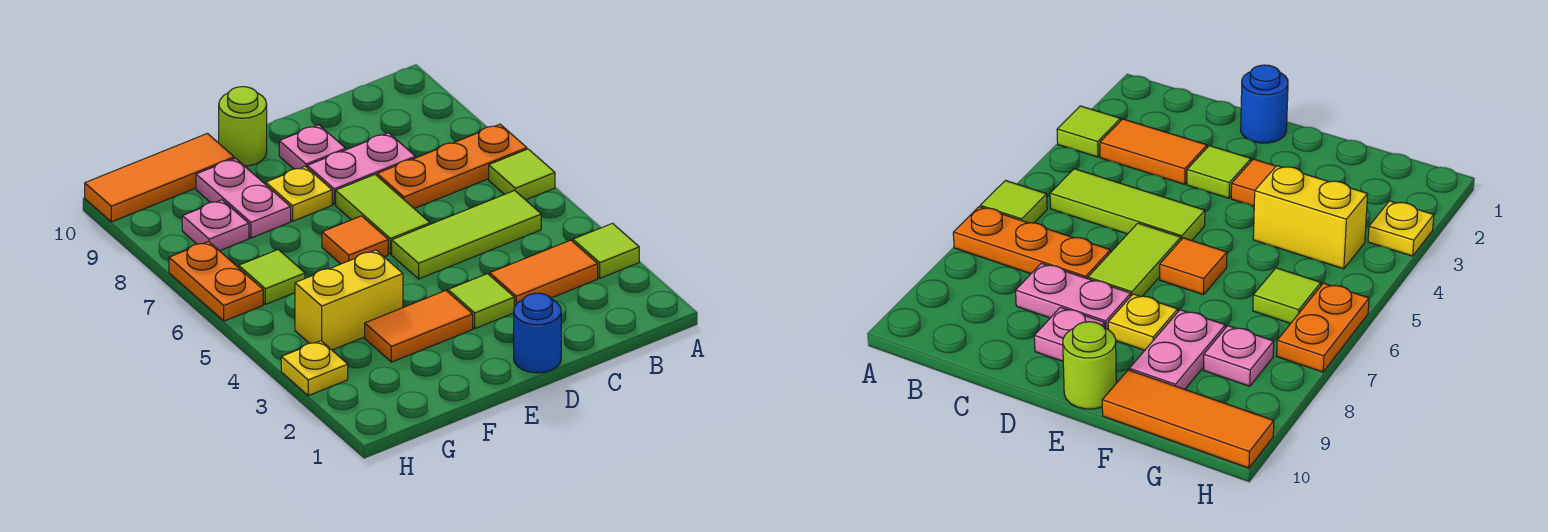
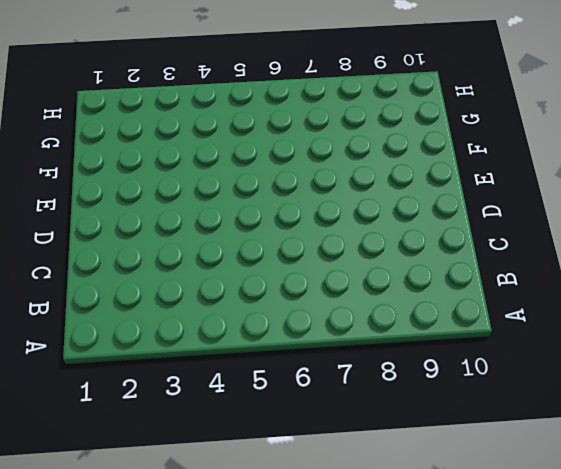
none -> lime tile A3 level 1
none -> lime tile A6 level 1
none -> orange plate A7:C7 level 1

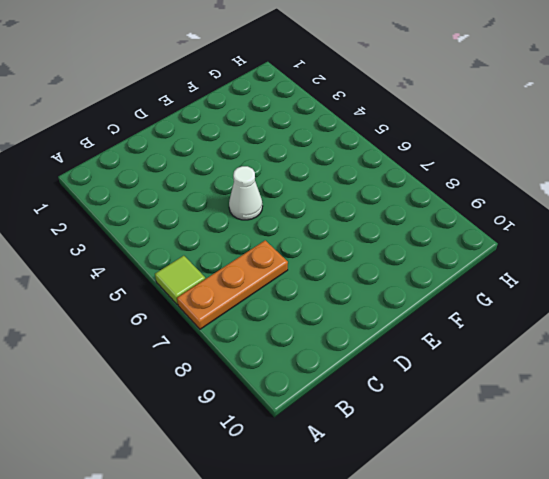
white cone D5 level 1 -> lime tile B5:D5 level 1
none -> lime tile A3 level 1
none -> orange tile B3:C3 level 1
none -> pink plate C8:D8 level 1

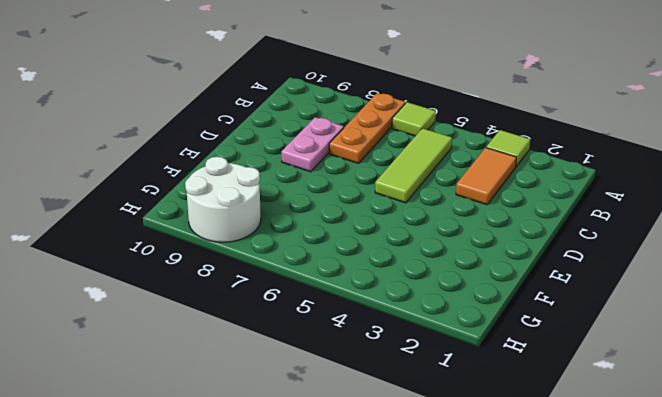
white round brick G8:H9 level 1 -> pink plate G8 level 1
none -> blue round brick D1 level 1
none -> lime tile D3 level 1
none -> lime tile D6:D7 level 1

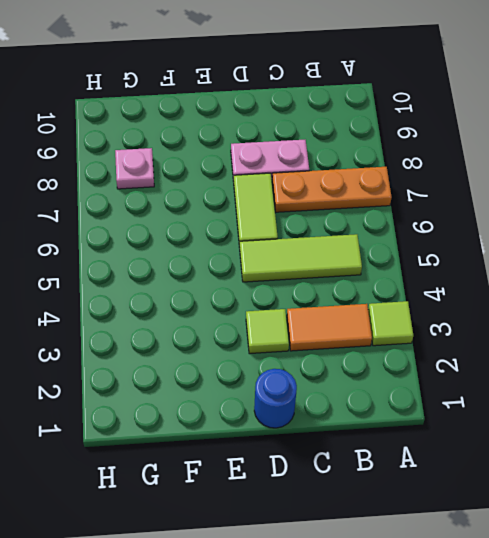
none -> lime tile A6 level 1
none -> pink plate D9 level 1
none -> orange tile E3:F3 level 1

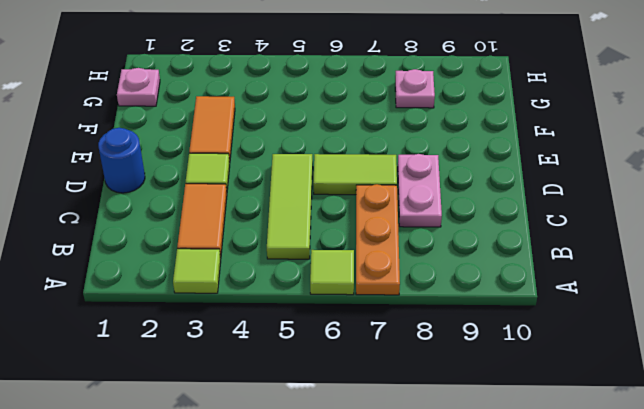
pink plate G1 level 1 -> pink plate D9 level 1
none -> orange tile E6 level 1
none -> yellow plate E8 level 1
none -> lime round brick E10 level 1

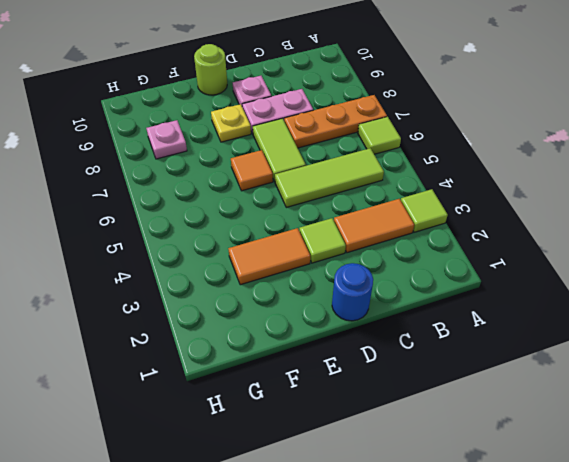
none -> yellow brick F4:G4 level 1
none -> pink plate F8:F9 level 1
none -> orange tile F10:H10 level 1

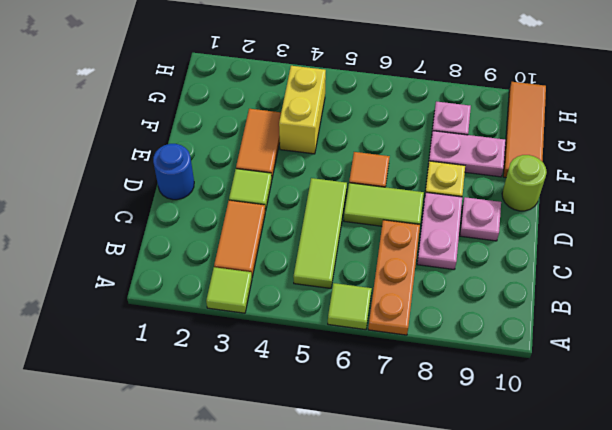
none -> lime tile G6 level 1
none -> yellow plate H3 level 1
none -> orange plate H6:H7 level 1

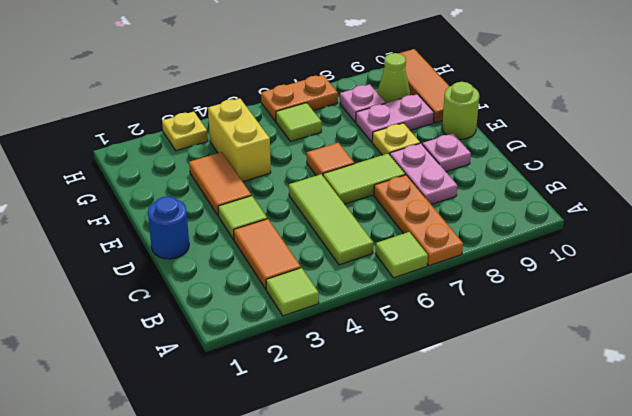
lime cone G9 level 1 -> none

